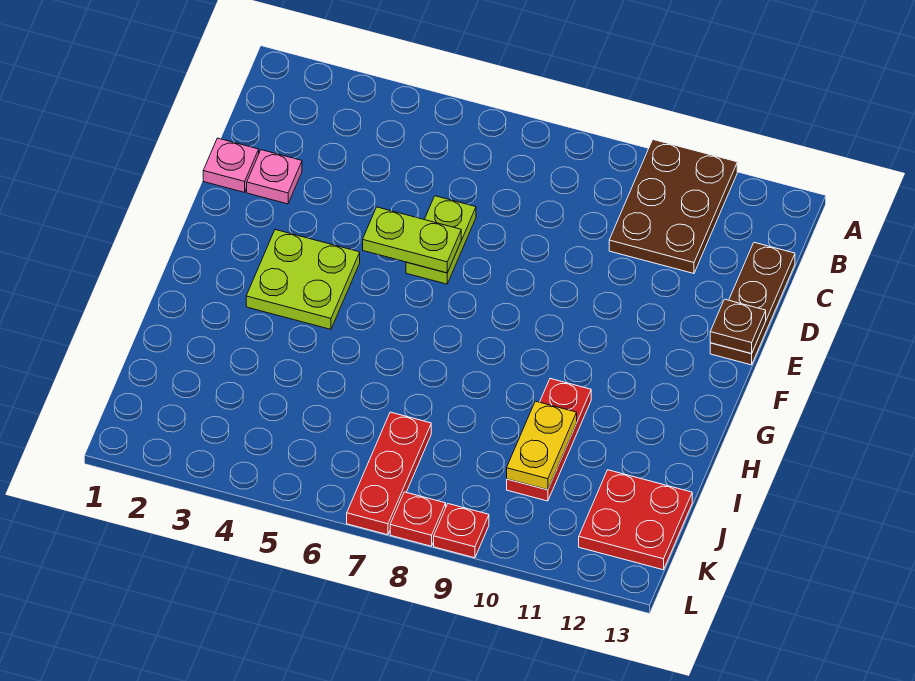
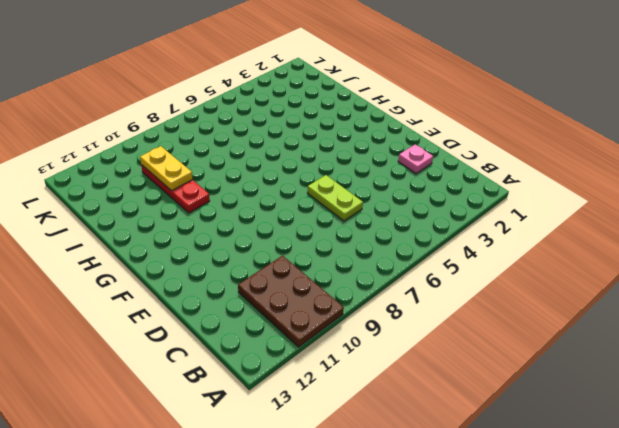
none -> brown plate C13:E13 level 1
none -> pink plate D1 level 1
none -> lime plate F3:G4 level 1

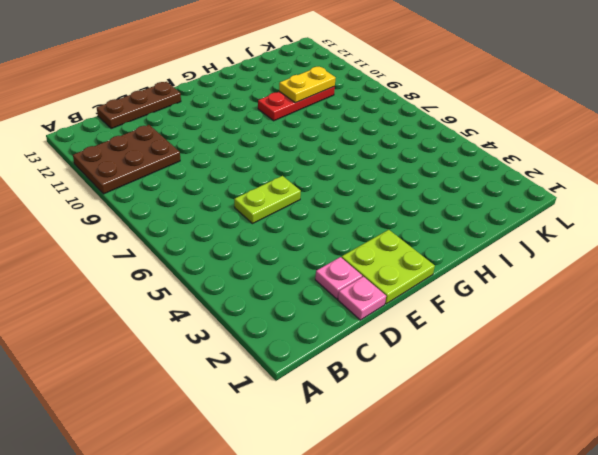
lime plate E1:F2 level 1 -> lime plate F3:G4 level 1
none -> red plate J7:L7 level 1
none -> red plate J12:K13 level 1
none -> red plate L8 level 1

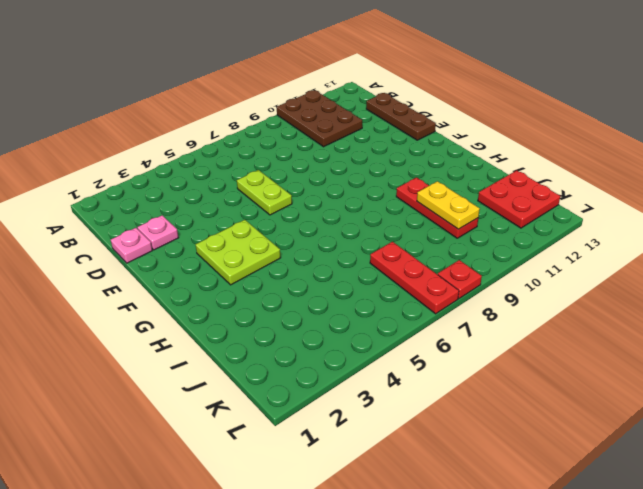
none -> red plate L9 level 1
none -> lime plate E5:E6 level 2
none -> brown plate E13 level 2

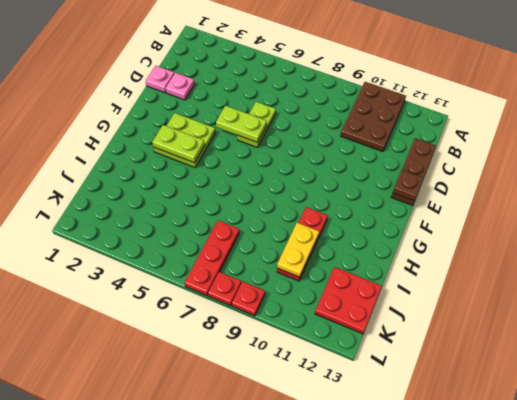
lime plate G3:G4 level 2 -> none

